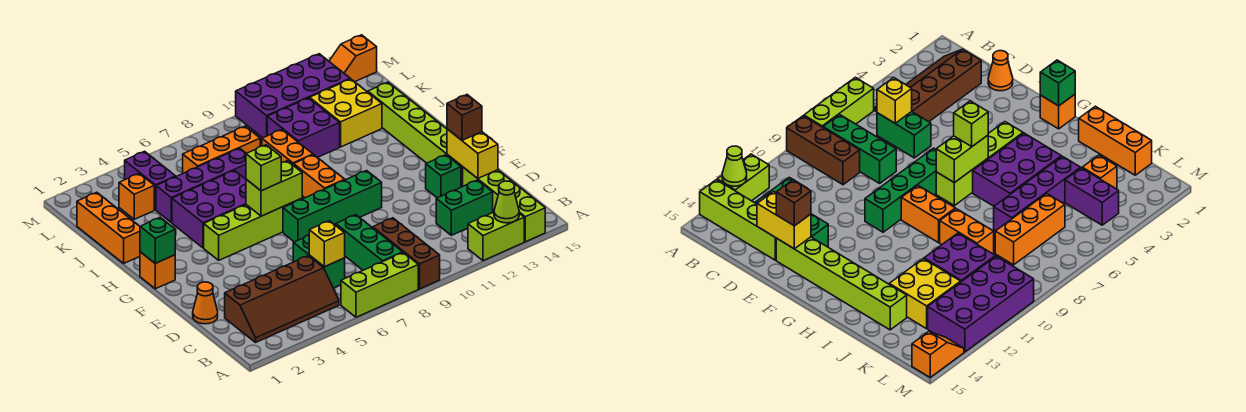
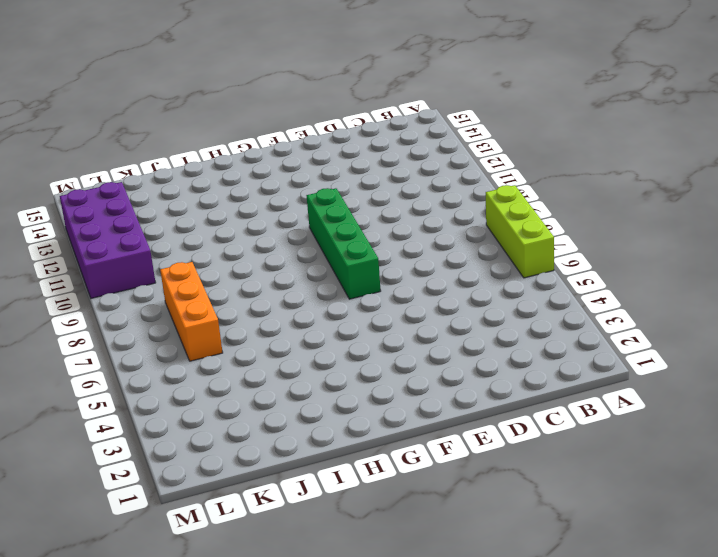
none -> brown brick A9:C9 level 1
none -> lime brick A12:A13 level 1
none -> lime brick A14:D14 level 1
none -> brown slope B2:C5 level 1 top C

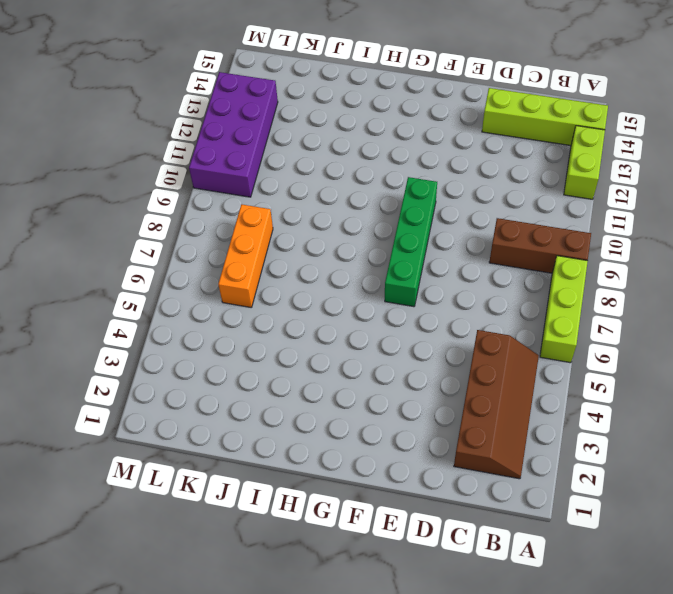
none -> green brick B8:D8 level 1
none -> green brick C6:D6 level 1
none -> green brick C12:C13 level 1
none -> orange cone D1 level 1

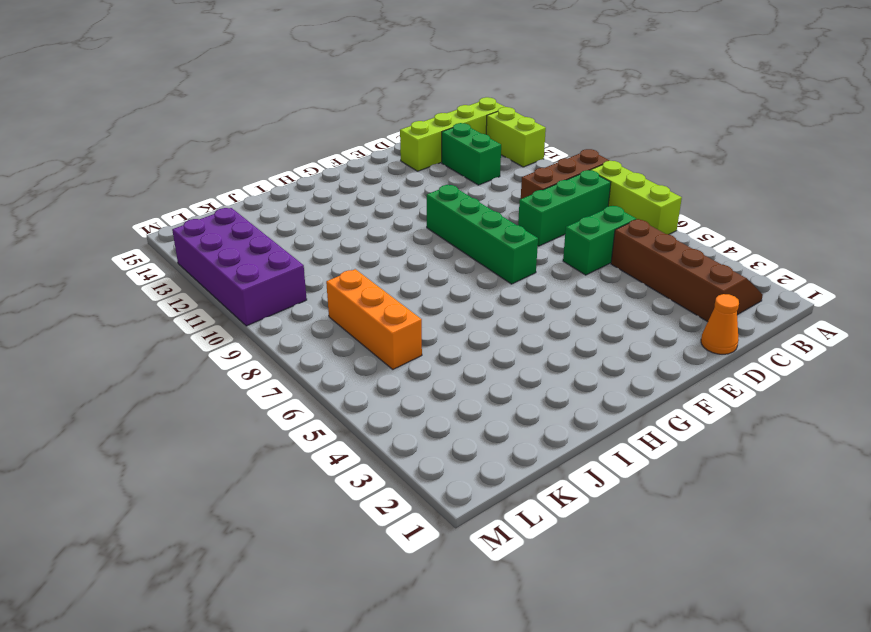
none -> green brick E13 level 1
none -> lime brick E14:J14 level 1
none -> orange brick G1 level 1
none -> lime brick G4:G7 level 1

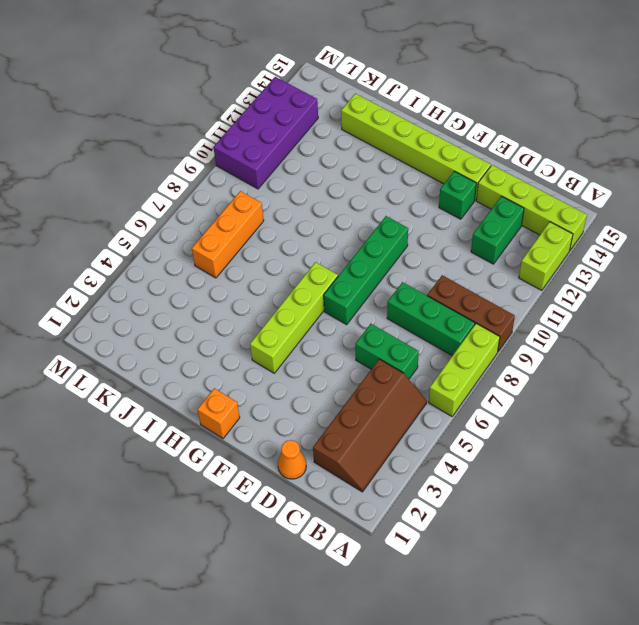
none -> orange brick G9:H9 level 1
none -> purple brick H4:I6 level 1
none -> orange brick I1:K1 level 1
none -> orange brick I9:J9 level 1

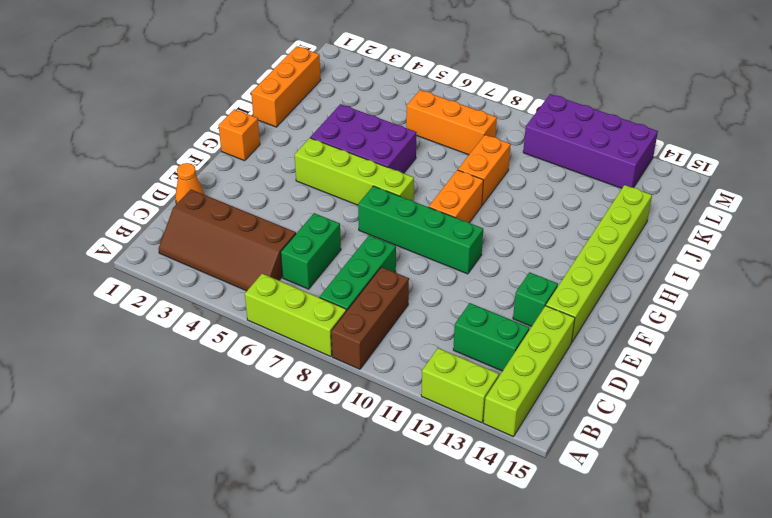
none -> purple brick J4:J7 level 1
none -> purple brick J10:K11 level 1
none -> yellow brick J12:K13 level 1
none -> orange brick K3 level 1

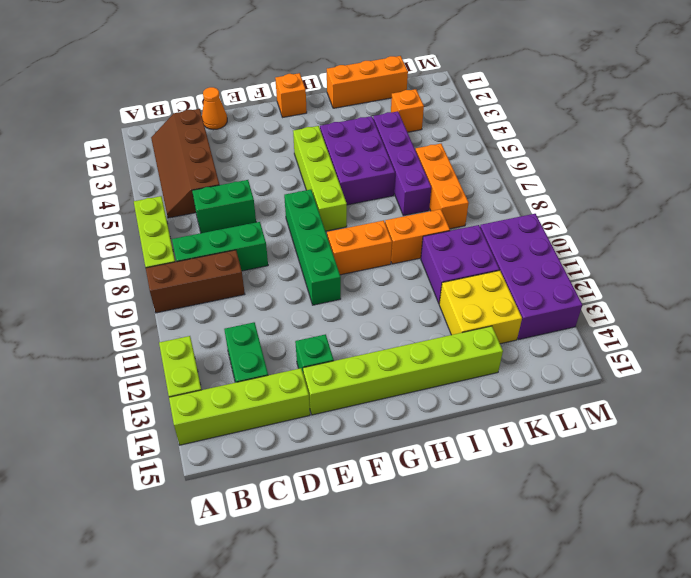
none -> purple brick K4:L4 level 1
none -> orange slope M14:M15 level 1 top 15
none -> lime cone A13 level 2
none -> yellow brick C6 level 2

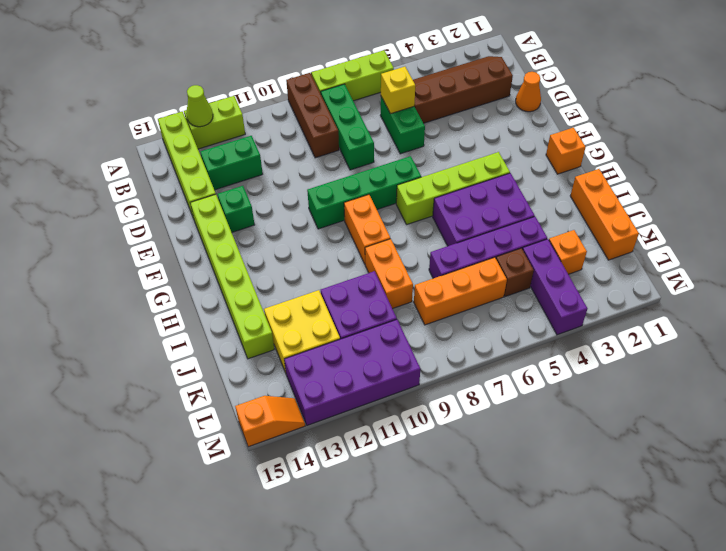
purple brick K4:M4 level 1 -> purple brick K4:L4 level 1
brown brick K5 level 1 -> brown brick E14 level 3
none -> yellow brick D14:E14 level 2
none -> green brick G1 level 2
none -> lime brick G6:G7 level 2
none -> lime brick G6 level 3

